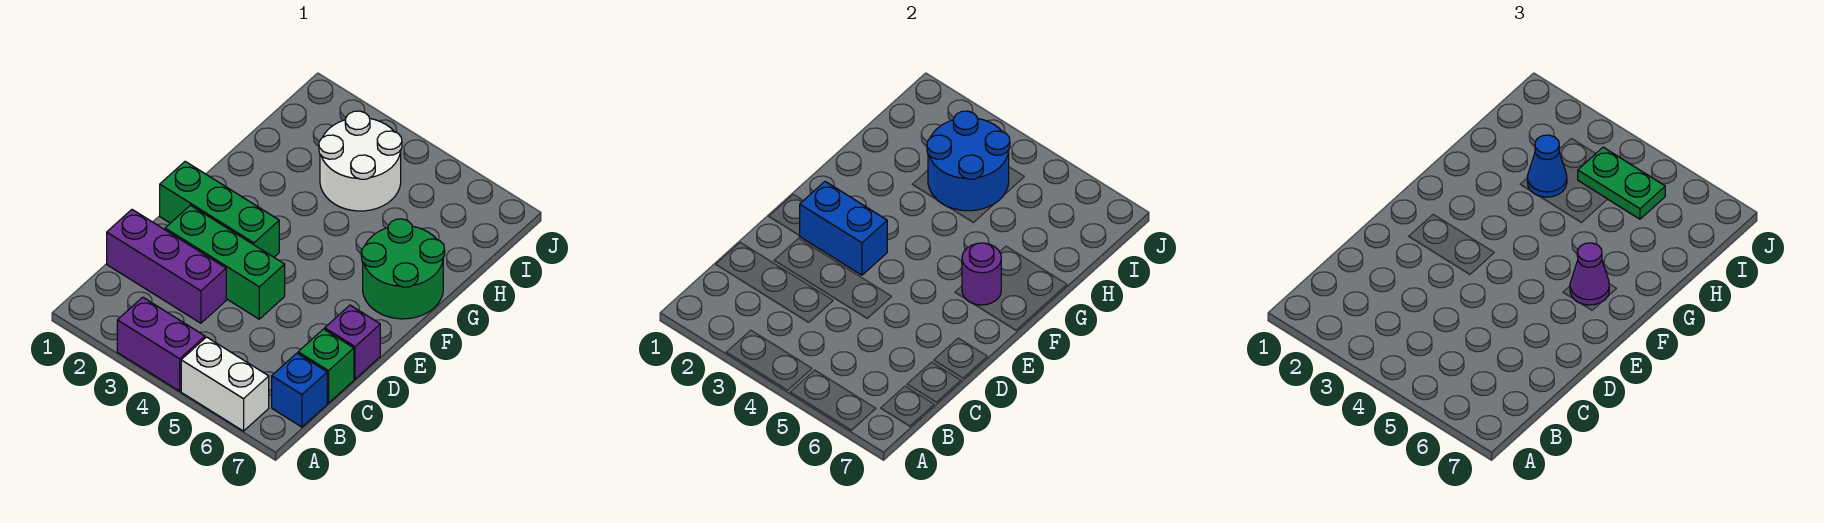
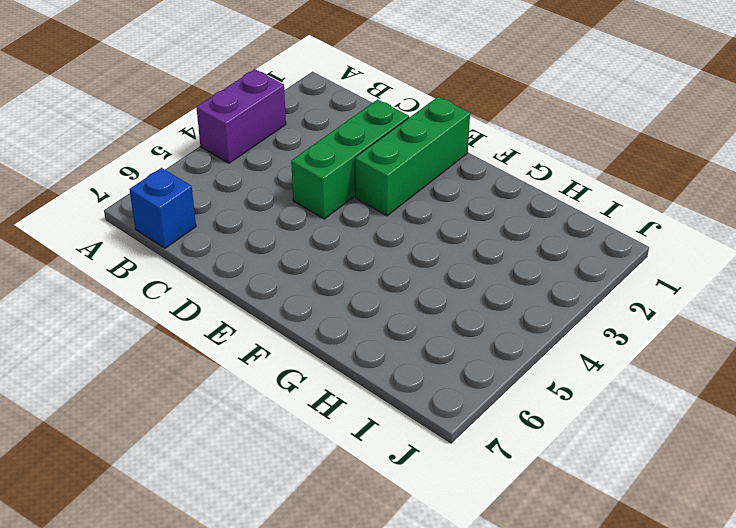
none -> white brick A5:A6 level 1
none -> purple brick C1:C3 level 1
none -> green brick C7 level 1

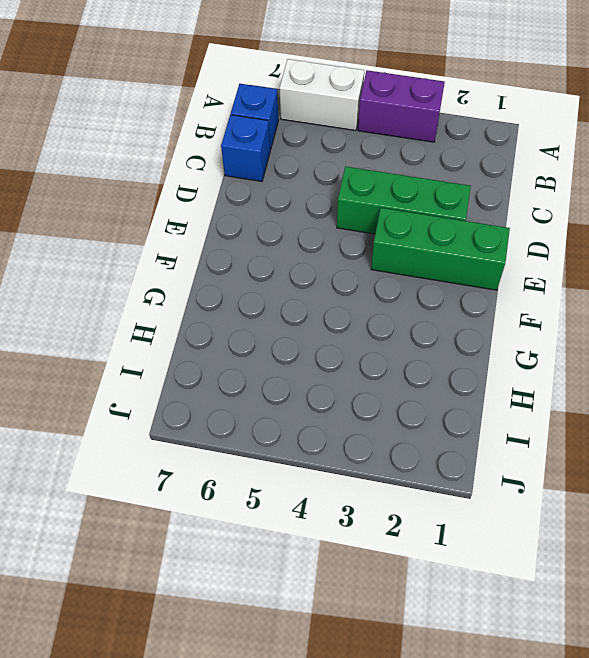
blue brick C7 level 1 -> green brick C7 level 1
none -> purple brick C1:C3 level 1
none -> purple brick D7 level 1
none -> green round brick F6:G7 level 1

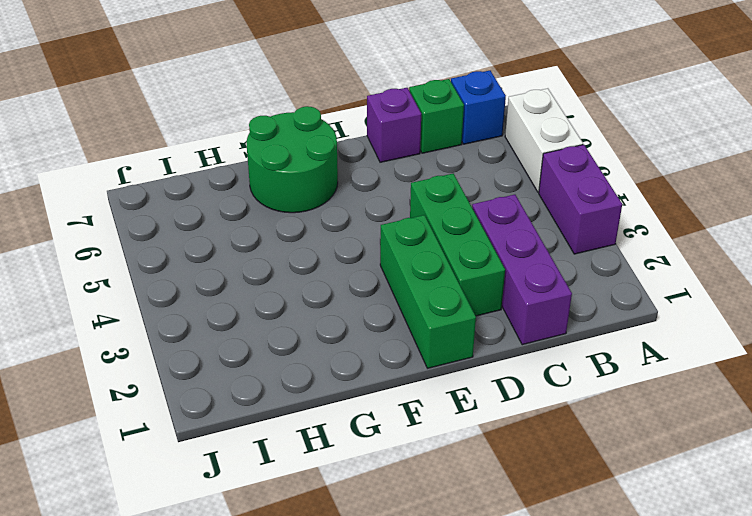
none -> white round brick H3:I4 level 1
none -> blue brick E2:E3 level 2
none -> purple round brick F6 level 2

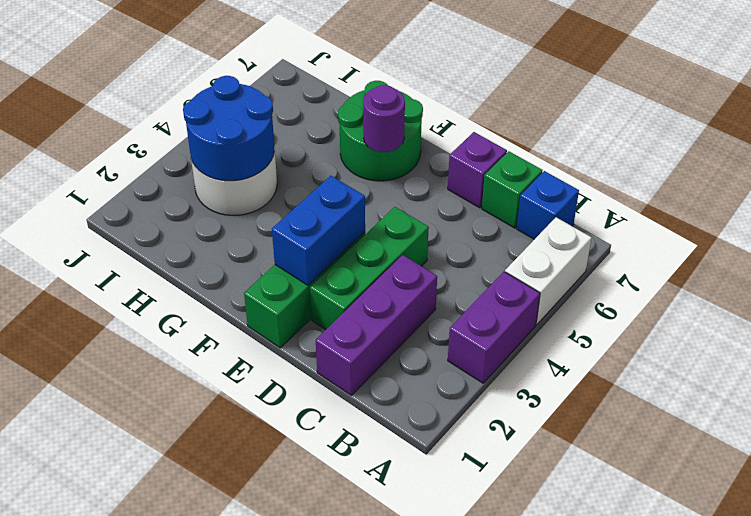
none -> purple cone F6 level 3
none -> blue cone H3 level 3
none -> green plate I4:I5 level 3

